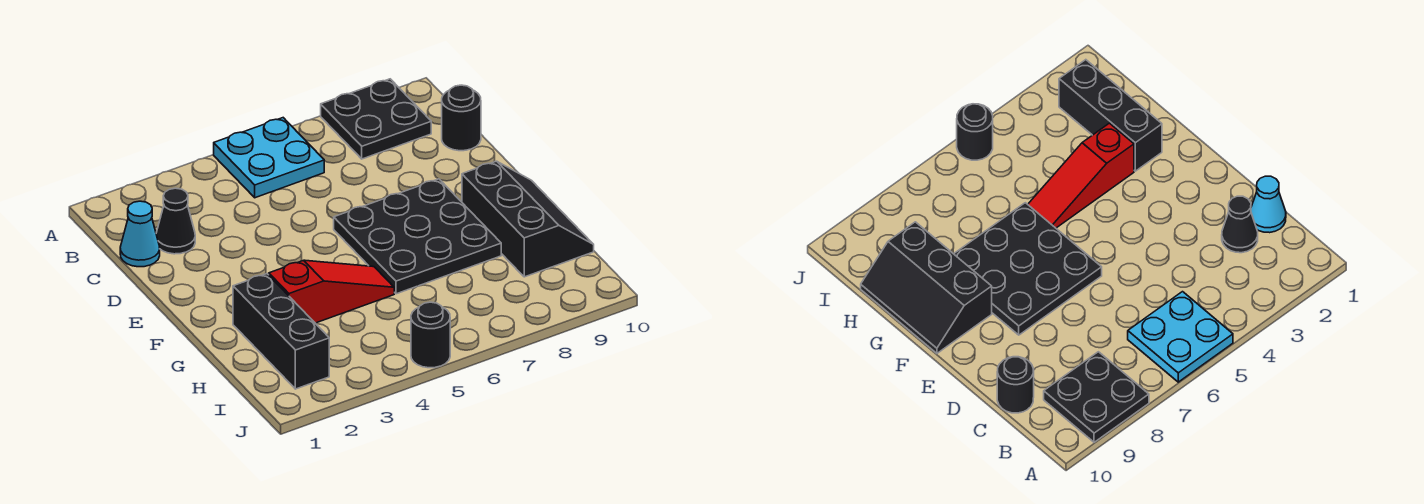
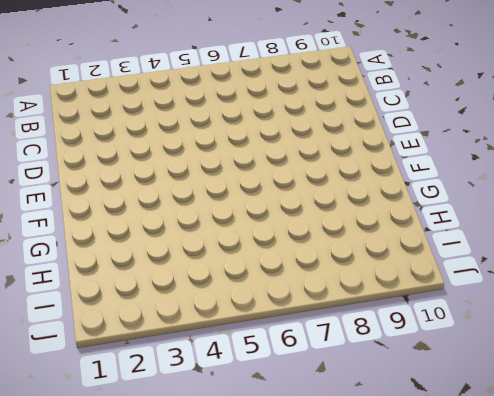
none -> cyan plate A5:B6 level 1
none -> black plate A8:B9 level 1

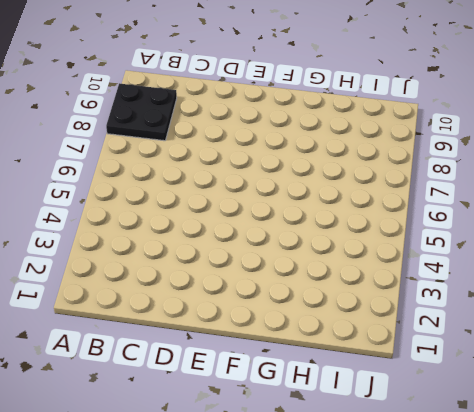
none -> cyan plate A5:B6 level 1
none -> cyan cone C1 level 1

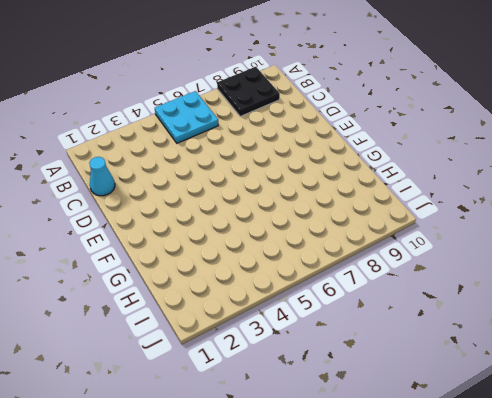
none -> black cone C2 level 1
none -> black round brick C10 level 1

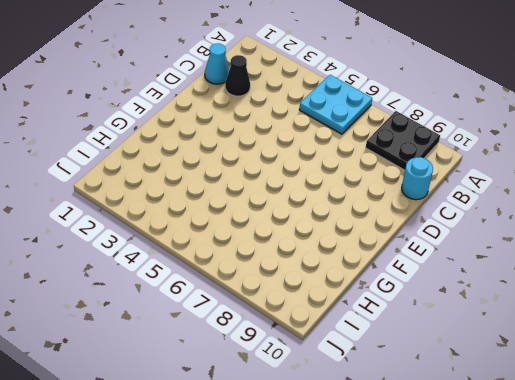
cyan round brick C10 level 1 -> black round brick C10 level 1
none -> black plate E6:G8 level 1
none -> black slope F9:H10 level 1 top 9

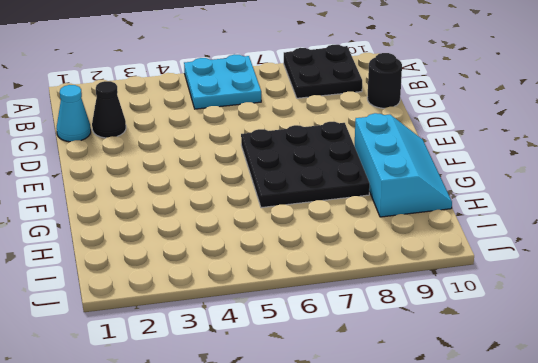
cyan slope F9:H10 level 1 top 9 -> black slope F9:H10 level 1 top 9
none -> black brick G2:I2 level 1
none -> red slope G3:G5 level 1 top 3

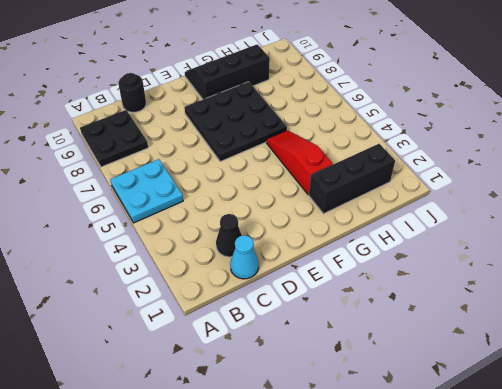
none -> black round brick J5 level 1

